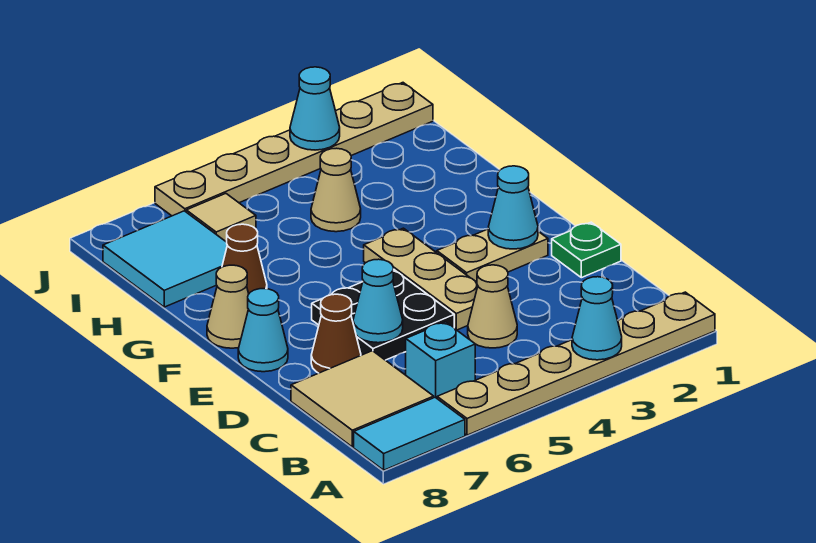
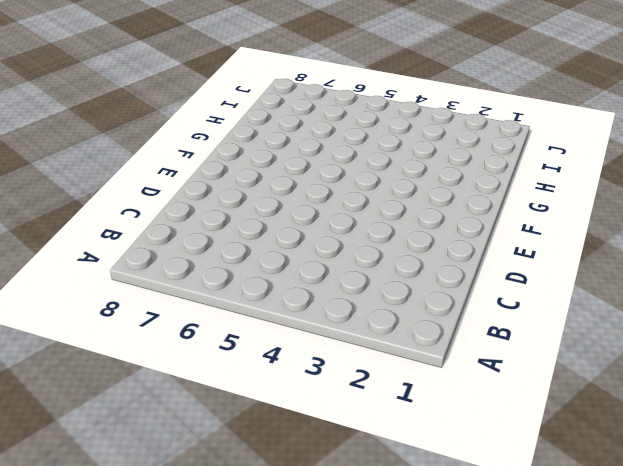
none -> tan plate A1:A6 level 1
none -> cyan tile A7:A8 level 1
none -> cyan brick B6 level 1

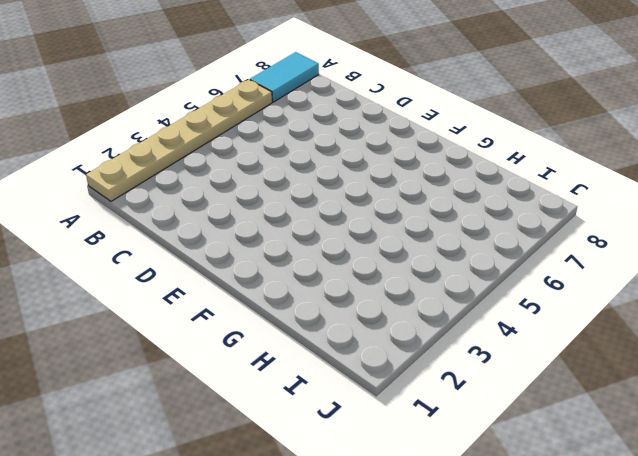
none -> cyan brick B6 level 1
none -> tan tile B7:C8 level 1
none -> tan cone C4 level 1

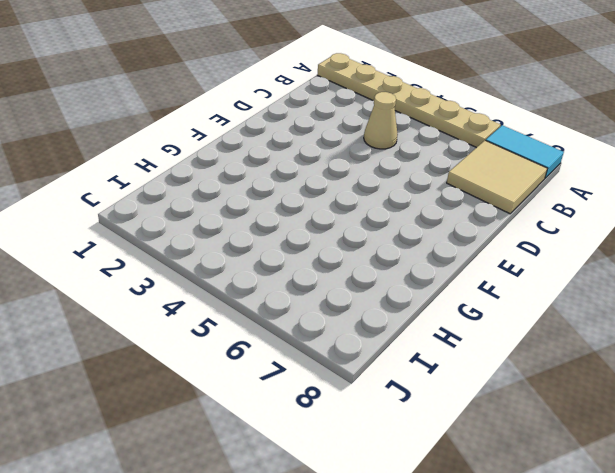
none -> cyan brick B6 level 1
none -> green plate D1 level 1
none -> tan plate D4:F4 level 1

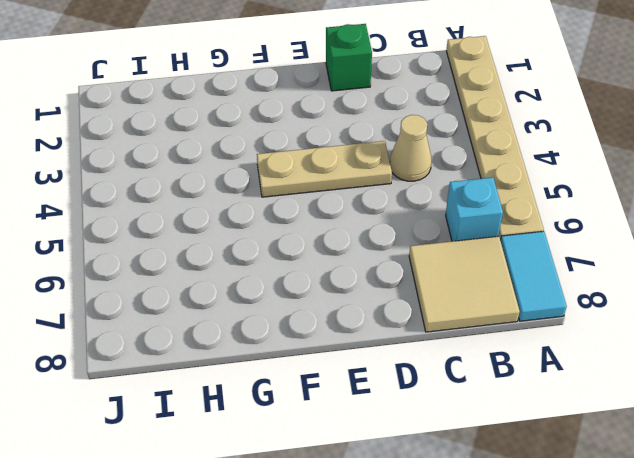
green brick D1 level 1 -> green plate D1 level 1
none -> black plate D5:E6 level 1
none -> brown cone D7 level 1
none -> tan plate E2:E3 level 1

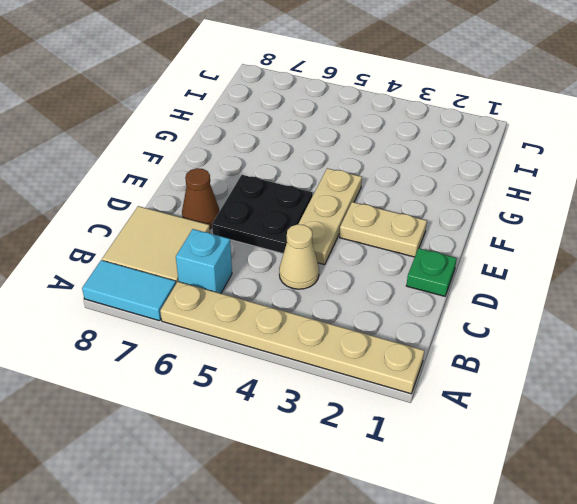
none -> cyan cone E8 level 1
none -> tan cone F8 level 1
none -> brown cone G7 level 1

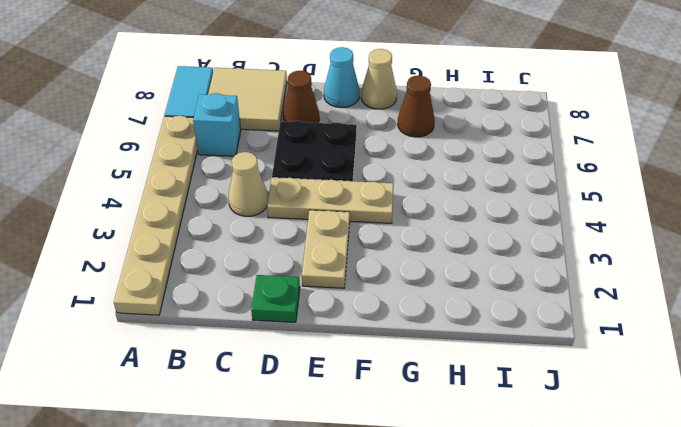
none -> tan cone H4 level 1
none -> cyan tile H7:I8 level 1
none -> tan tile I6 level 1

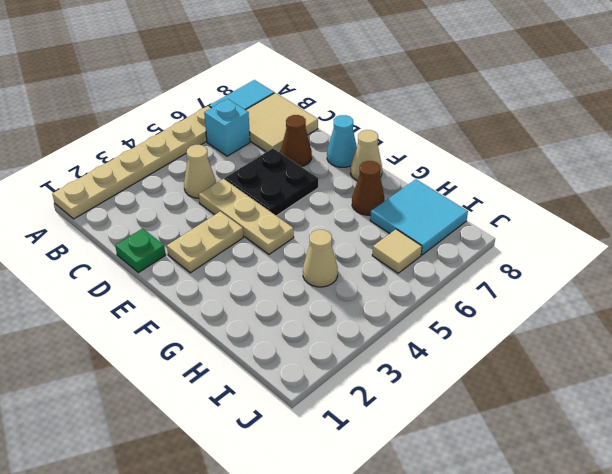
none -> tan plate J1:J6 level 1
none -> cyan cone A3 level 2
none -> cyan cone D6 level 2

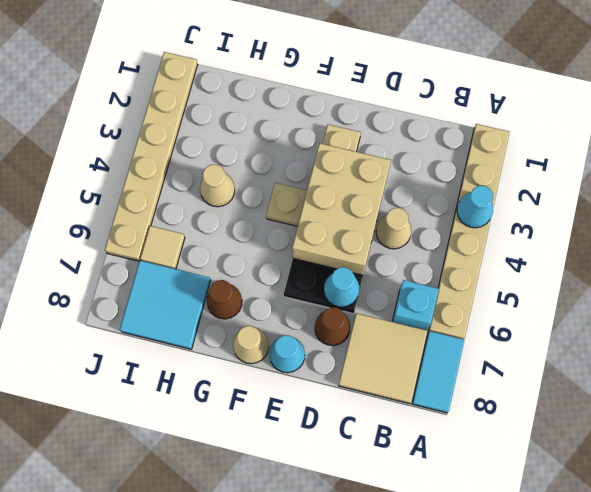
tan brick D3:E5 level 2 -> none
none -> green plate D1 level 1
none -> cyan cone E2 level 2
none -> cyan cone J3 level 2

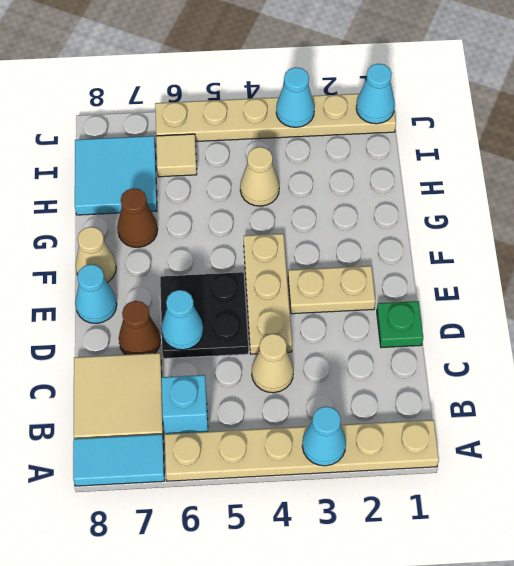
cyan cone J1 level 2 -> cyan cone E2 level 2

